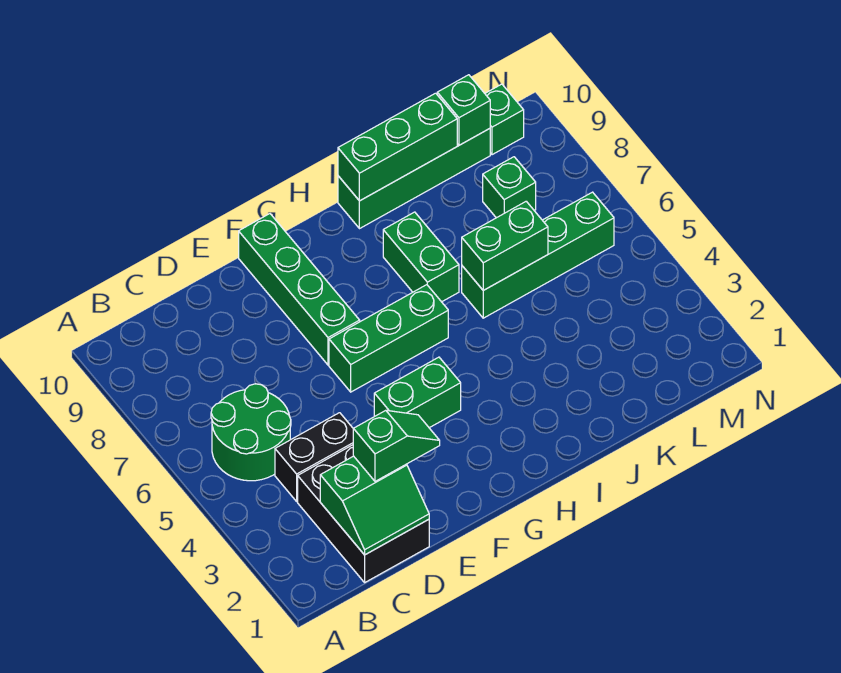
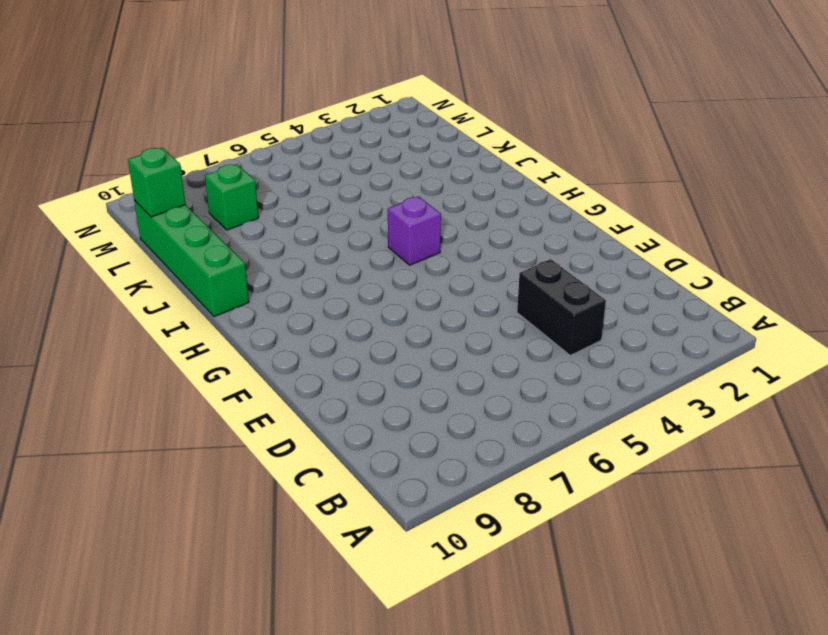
purple brick H5 level 1 -> none
none -> green round brick B5:C6 level 1
none -> black brick C1:D3 level 1
none -> green brick F4:G4 level 1

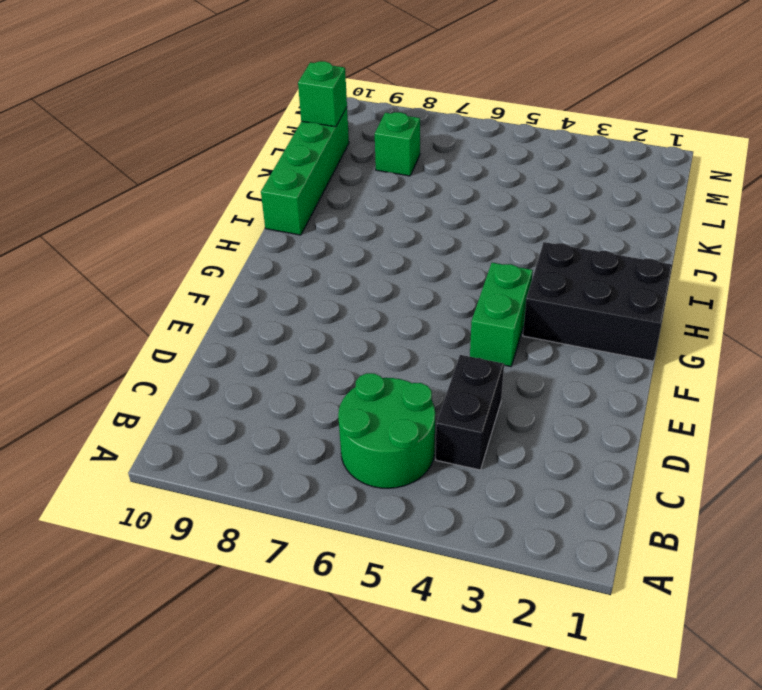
black brick G1:H3 level 1 -> black brick C1:D3 level 1
none -> green brick F6:H6 level 1
none -> green brick F7:F10 level 1
none -> green brick I7:I8 level 1

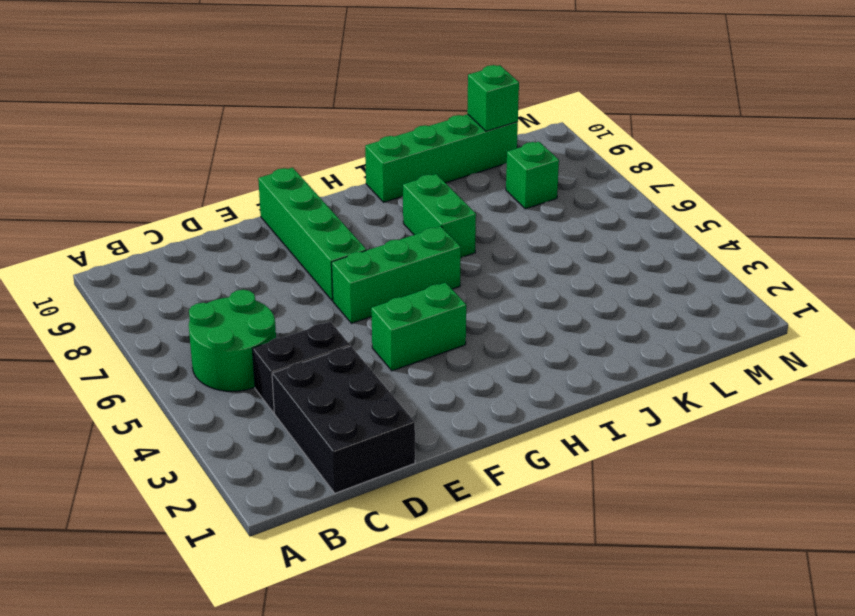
none -> green brick J6:M6 level 1
none -> green brick M10 level 1
none -> green slope C1:D2 level 2 top 2

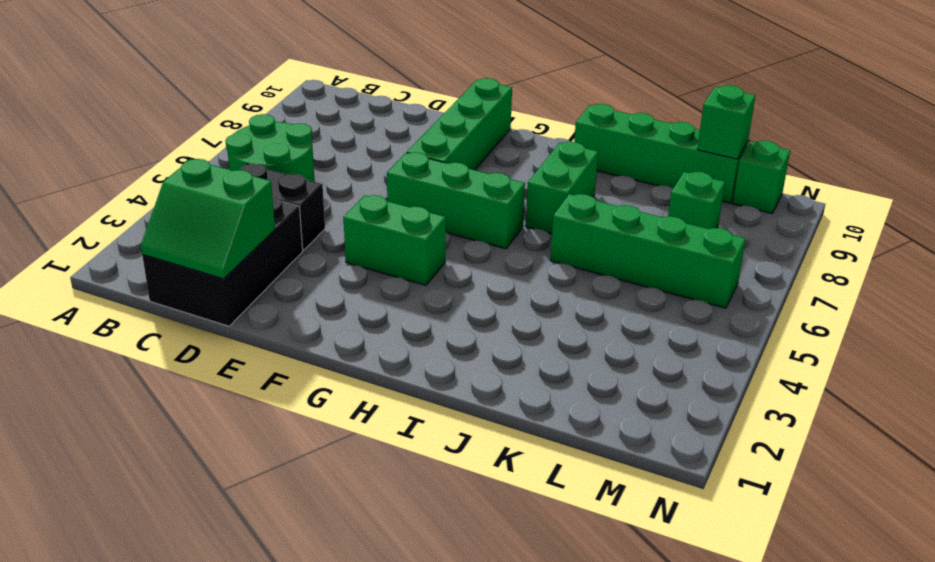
none -> green brick I10:K10 level 2
none -> green brick J6:K6 level 2
none -> green slope D2:E2 level 3 top D

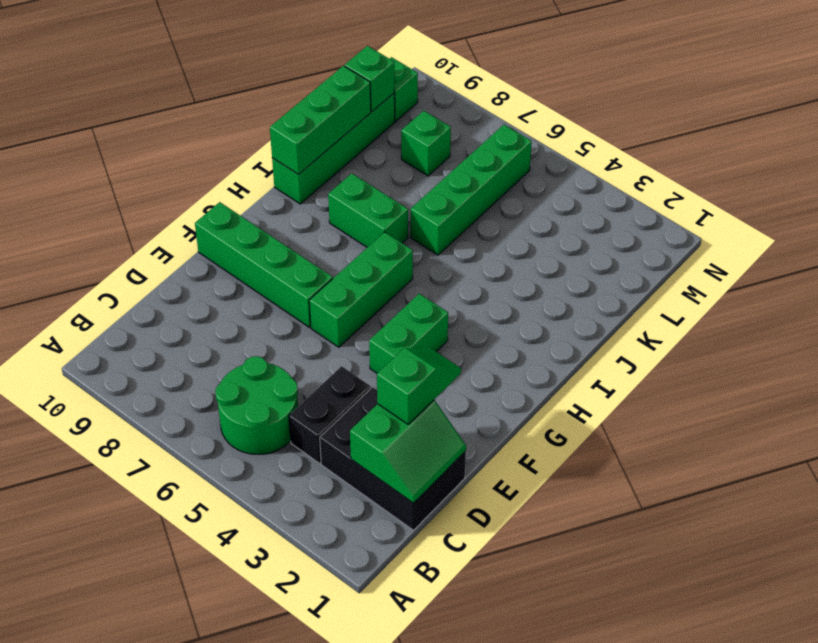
none -> green brick J6:K6 level 2

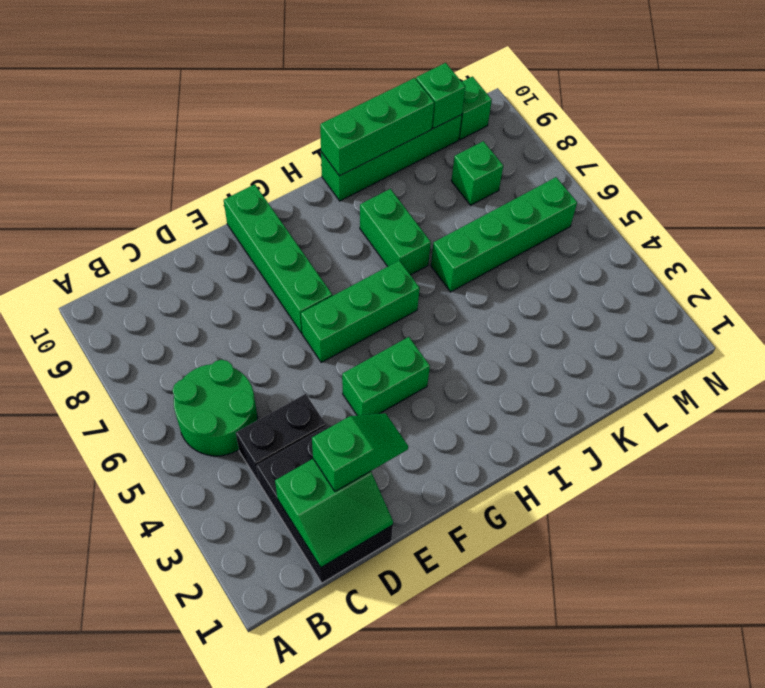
none -> green brick J6:K6 level 2

